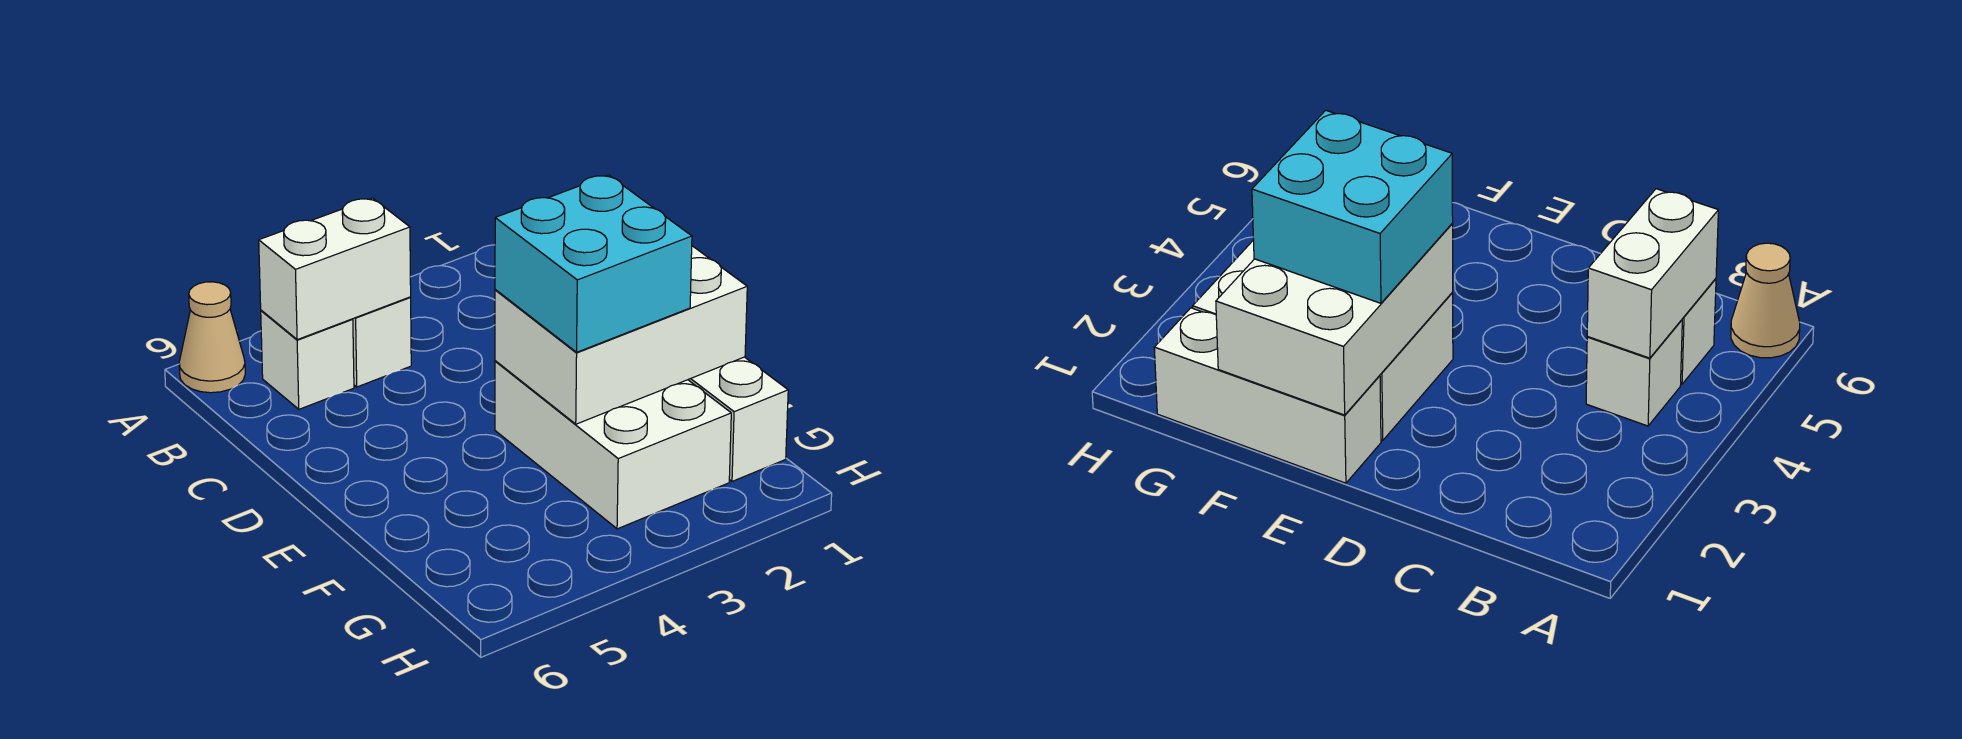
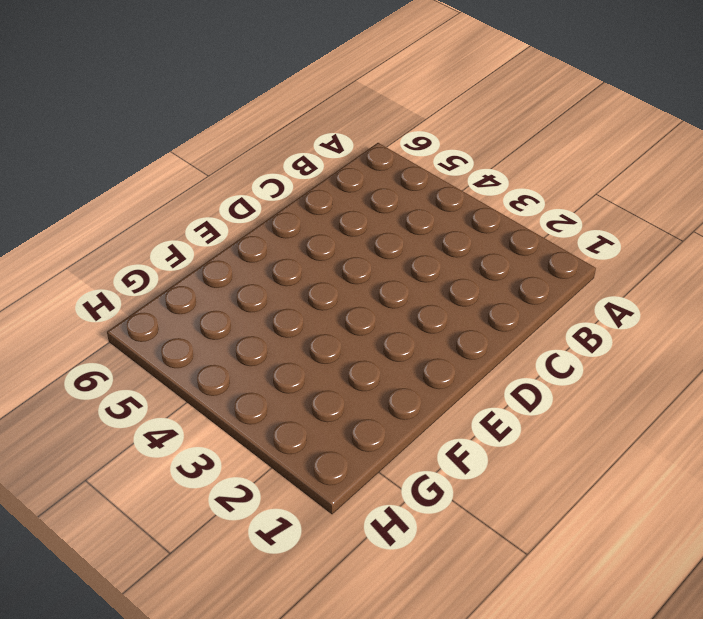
none -> tan cone A6 level 1
none -> white brick B4 level 1

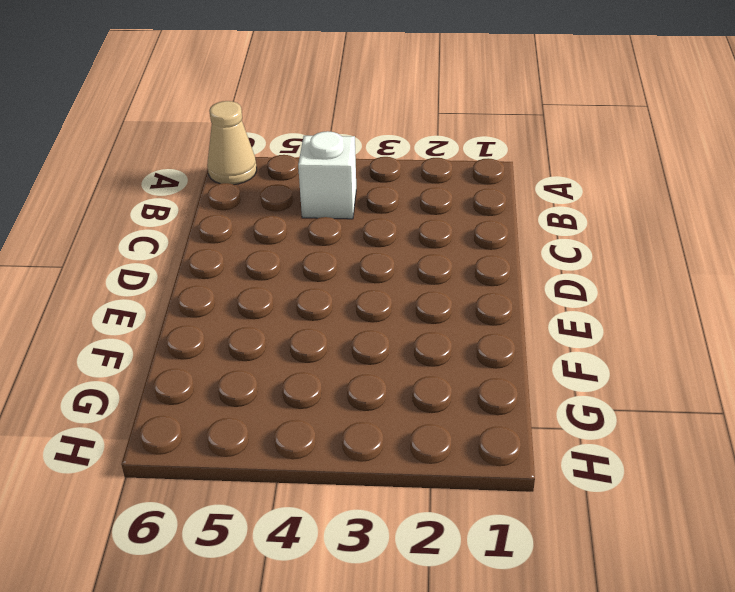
none -> white brick B5 level 1
none -> white brick E1:G1 level 1

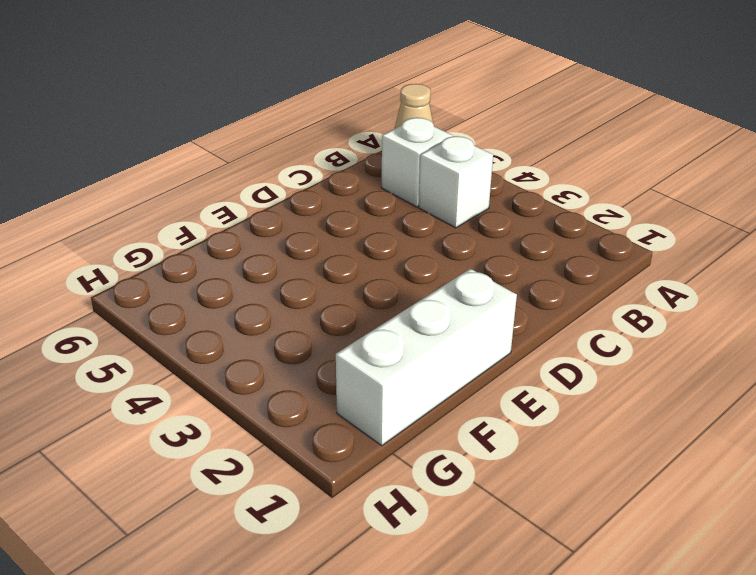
none -> white brick E2:G3 level 1
none -> white brick B4:B5 level 2

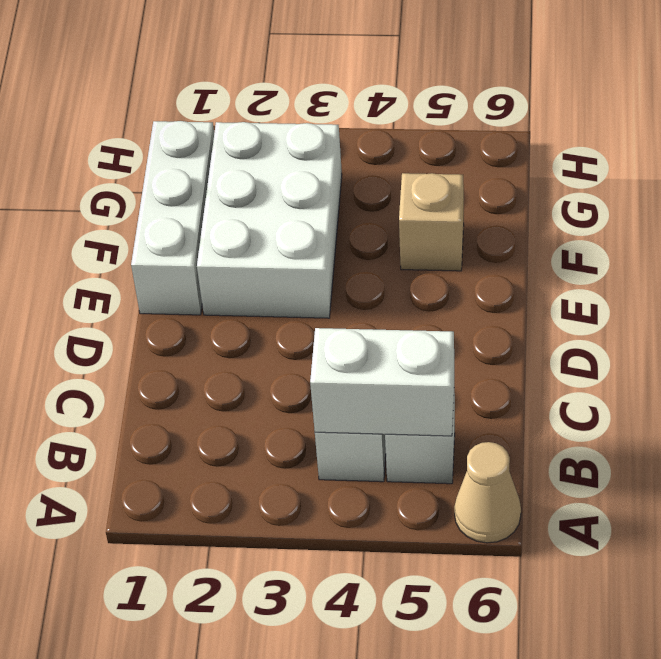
tan brick F5 level 1 -> none
none -> white brick E1:F3 level 2
none -> cyan brick E2:F3 level 3

